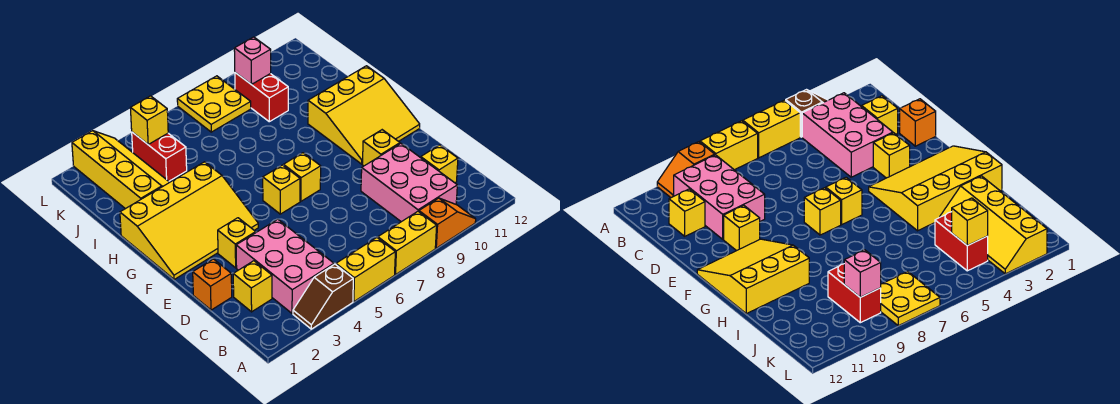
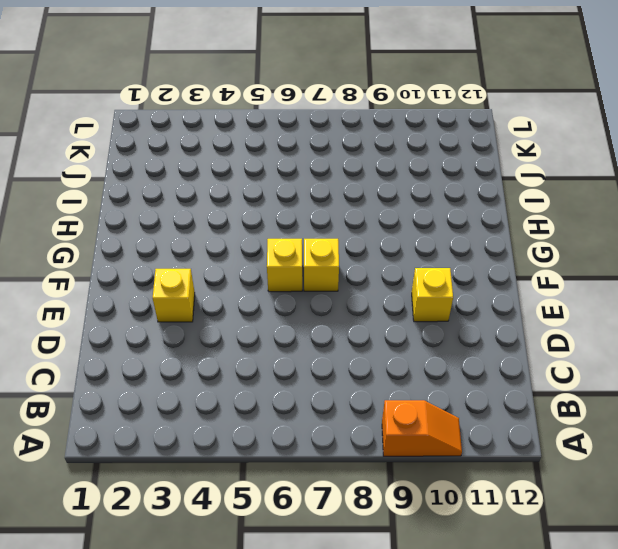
none -> brown slope A3:A4 level 1 top 4
none -> yellow brick A5:A6 level 1
none -> yellow brick A7:A8 level 1

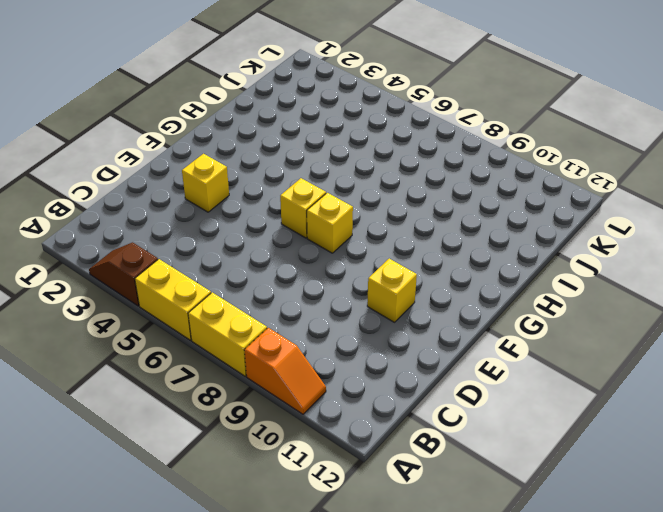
none -> pink brick B3:D4 level 1
none -> pink brick B9:D10 level 1
none -> yellow brick C2 level 1

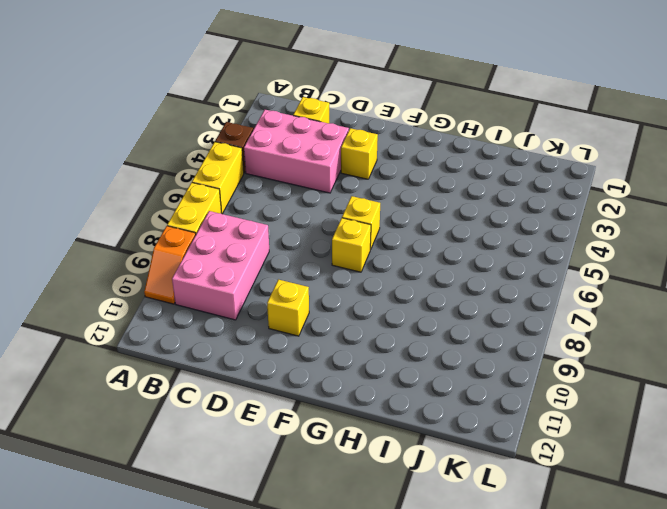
pink brick B8:C10 level 1 -> pink brick B9:D10 level 1
none -> yellow brick C11 level 1
none -> orange brick D1 level 1
none -> yellow slope F1:H4 level 1 top H

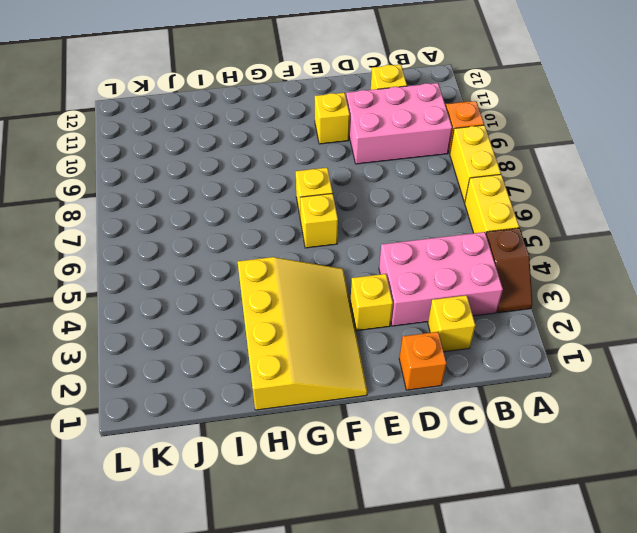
none -> yellow slope F10:H12 level 1 top H
none -> yellow slope I2:L3 level 1 top 2
none -> red brick J4:K4 level 1

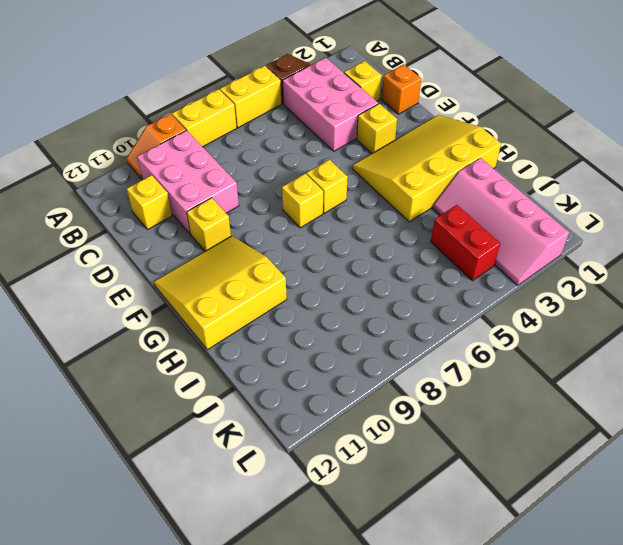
pink slope I2:L3 level 1 top 2 -> yellow slope I2:L3 level 1 top 2
none -> red brick J9:K9 level 1
none -> yellow plate K7:L8 level 1
none -> yellow brick K4 level 2

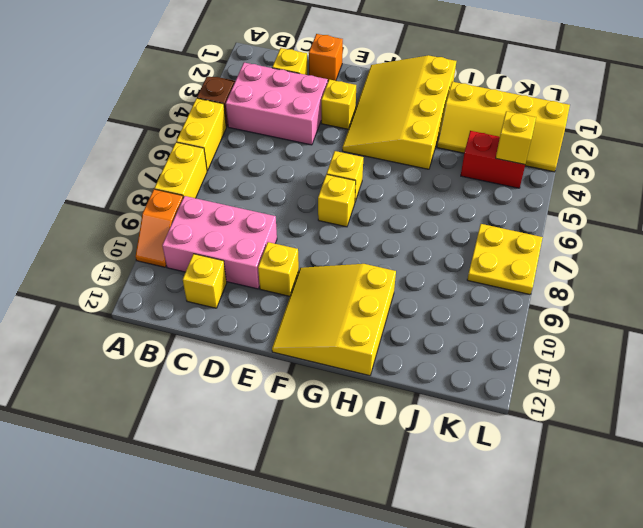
none -> red brick J9:K9 level 1
none -> pink brick K9 level 2

